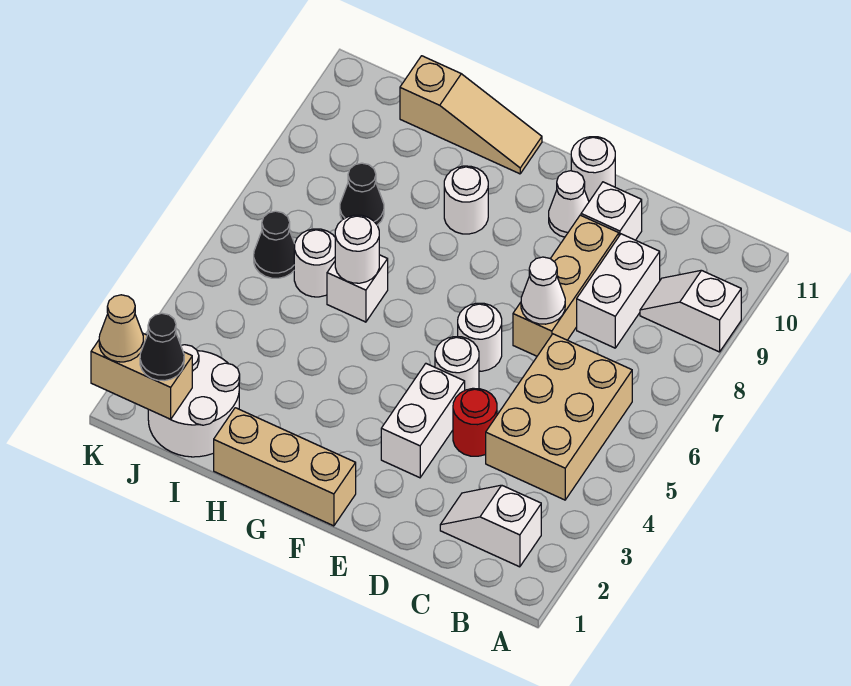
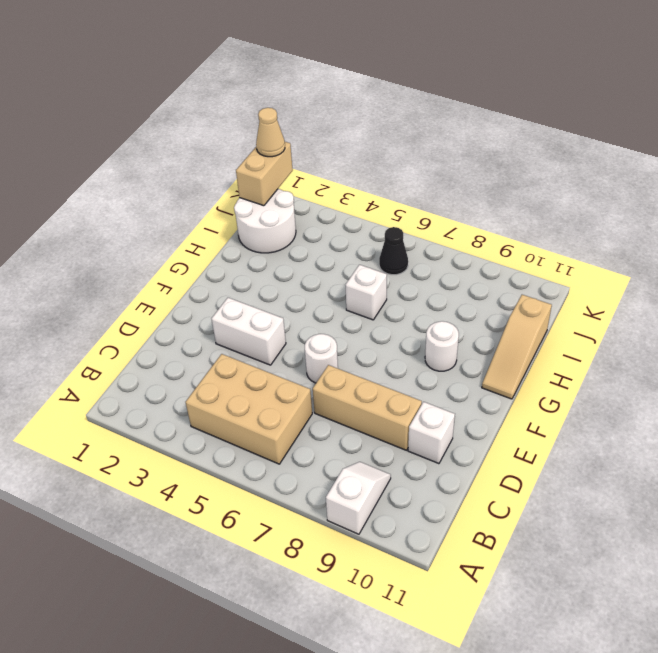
none -> white slope B2:C2 level 1 top B
none -> white brick C8:C9 level 1
none -> red round brick D4 level 1

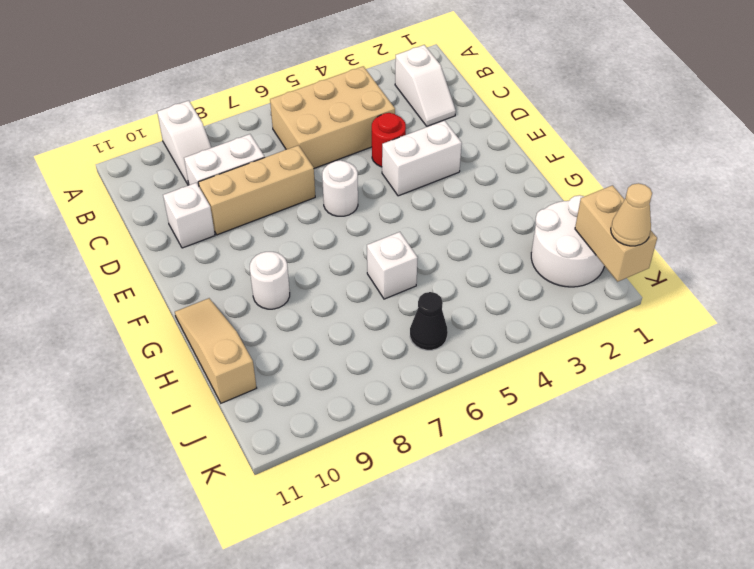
none -> white round brick E5 level 1
none -> white cone E10 level 1
none -> white round brick E11 level 1

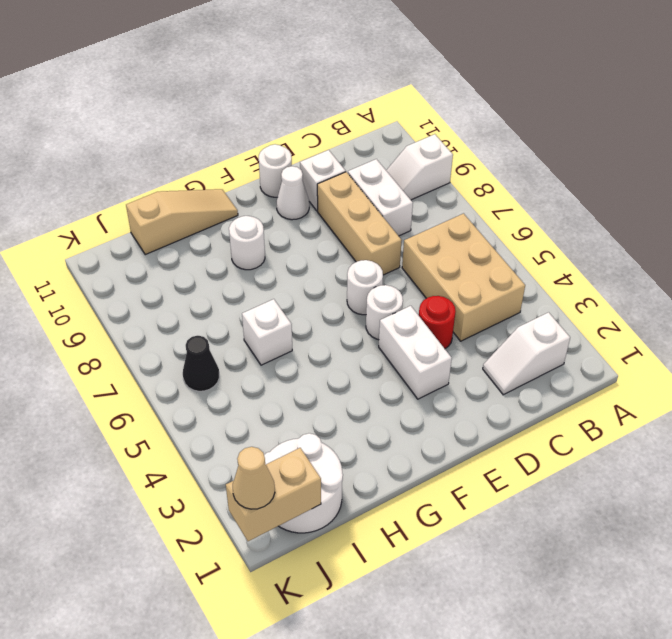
none -> tan brick F1:H1 level 1
none -> white round brick I6 level 1
none -> black cone I8 level 1

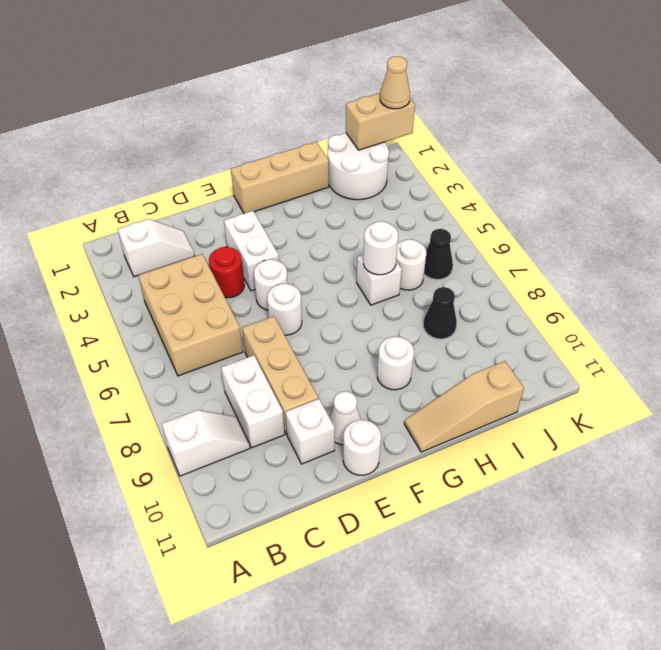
none -> white cone D7 level 2
none -> black cone J1 level 3

